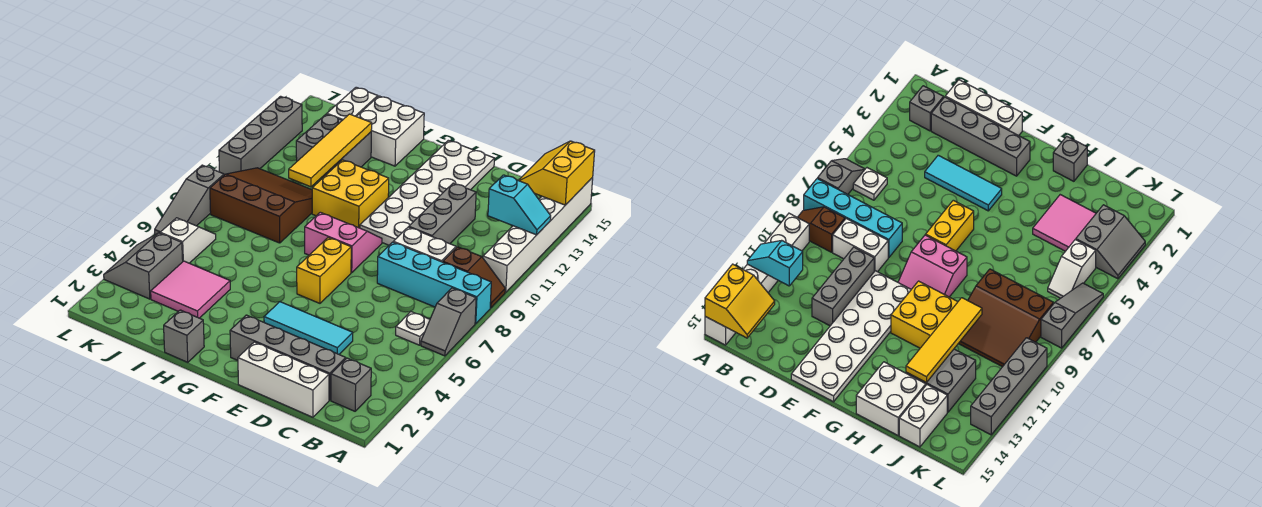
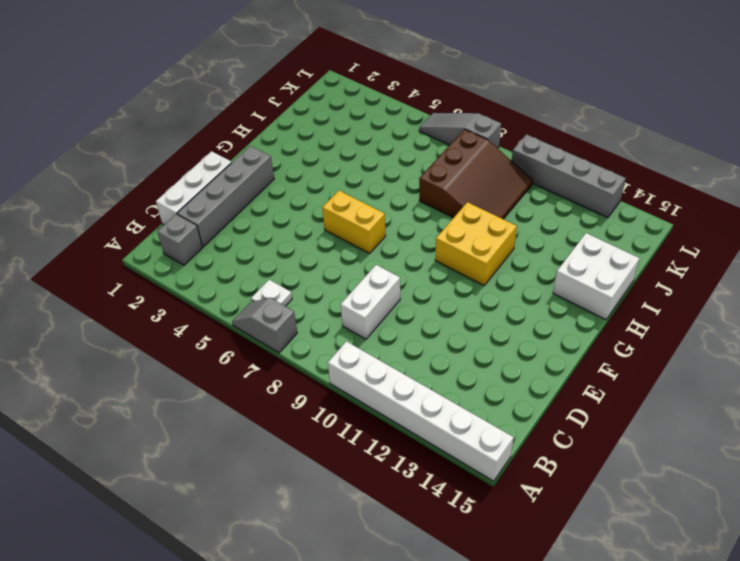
none -> cyan brick A8:D8 level 1
none -> brown slope A9:B9 level 1 top B
none -> cyan tile D4:F4 level 1

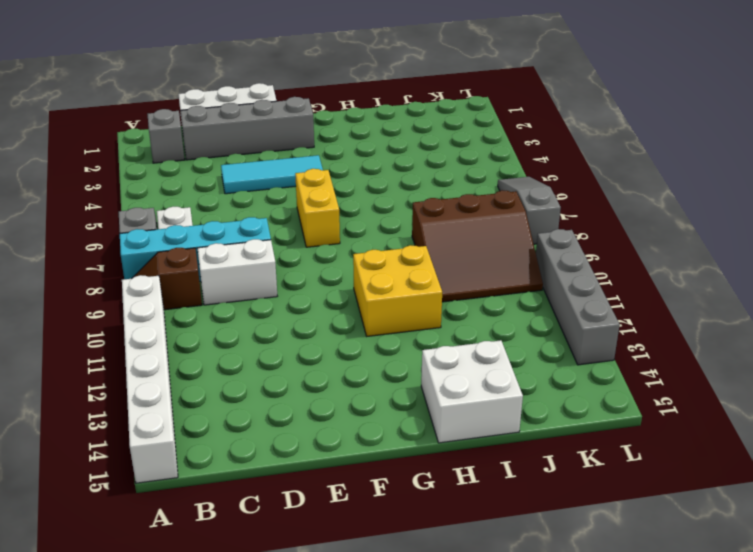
none -> grey brick D10:D12 level 1
none -> white plate E10:F15 level 1
none -> pink slope F8:G9 level 1 top 8

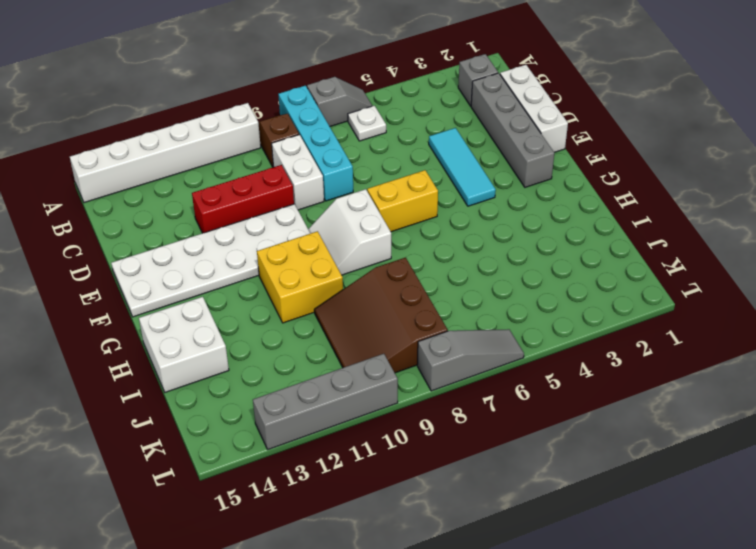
red brick D10:D12 level 1 -> grey brick D10:D12 level 1
white slope F8:G9 level 1 top 8 -> pink slope F8:G9 level 1 top 8
none -> grey brick H1 level 1
none -> pink tile I3:J4 level 1
none -> grey brick I12:J13 level 1

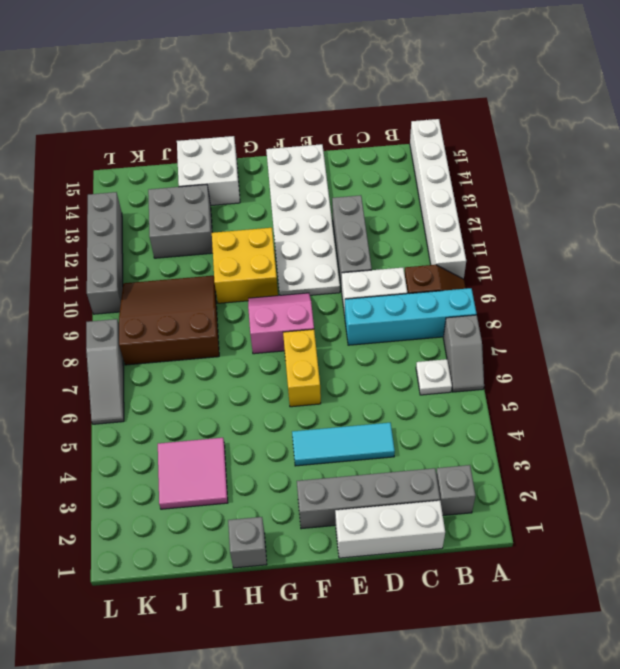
none -> white brick J14:J15 level 1
none -> grey slope K3:L4 level 1 top K
none -> white slope K5:K6 level 1 top 5

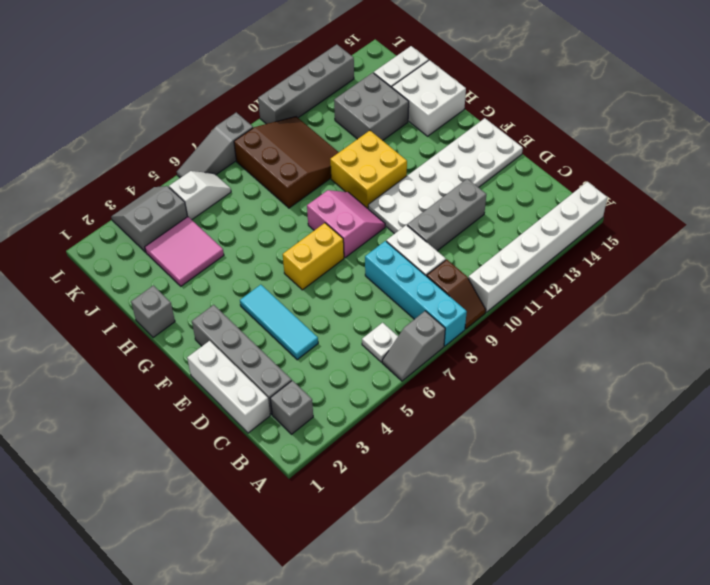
none -> cyan slope A12:B12 level 2 top B
none -> yellow slope A14:B15 level 2 top A
none -> yellow tile I10:I13 level 2

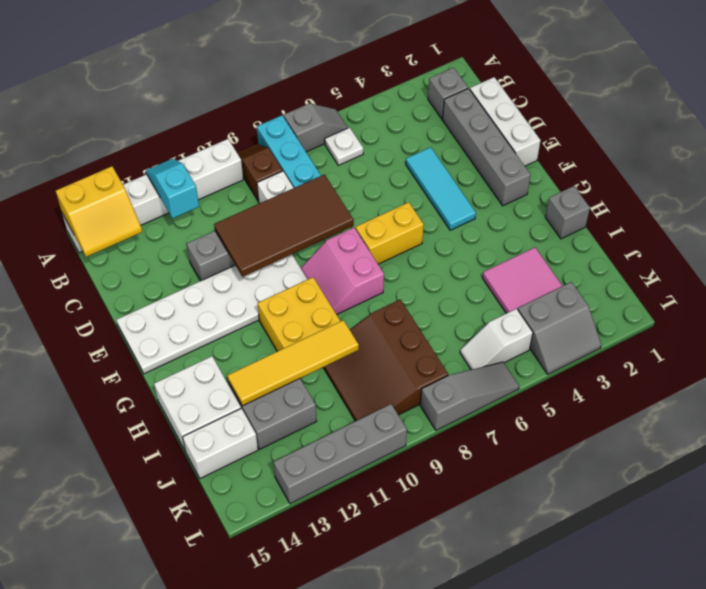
brown tile D8:E11 level 2 -> none

